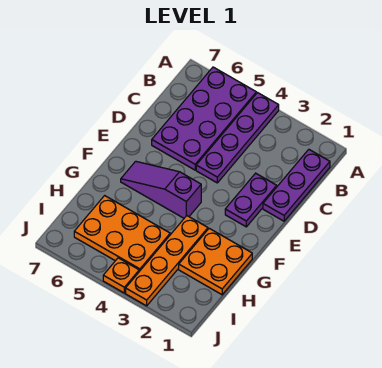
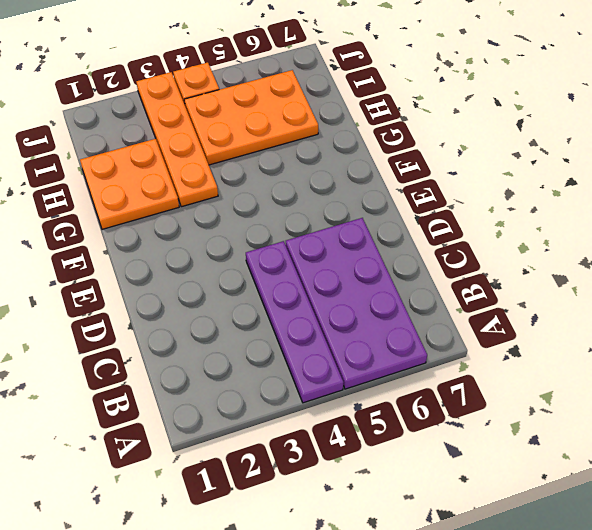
none -> purple plate B1:D1 level 1
none -> purple plate D2:E2 level 1

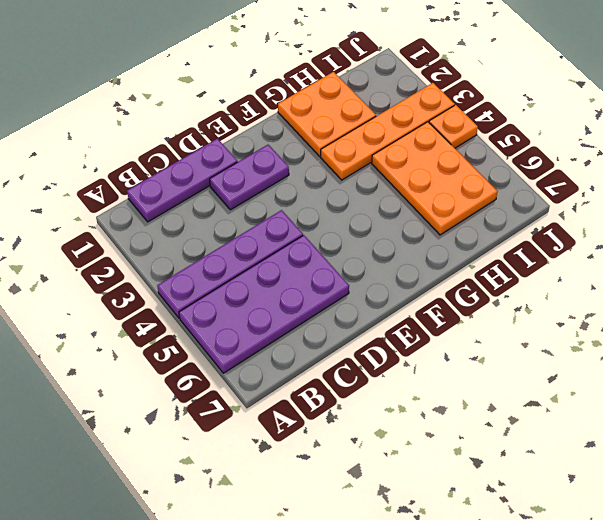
none -> purple slope F4:F6 level 1 top 4

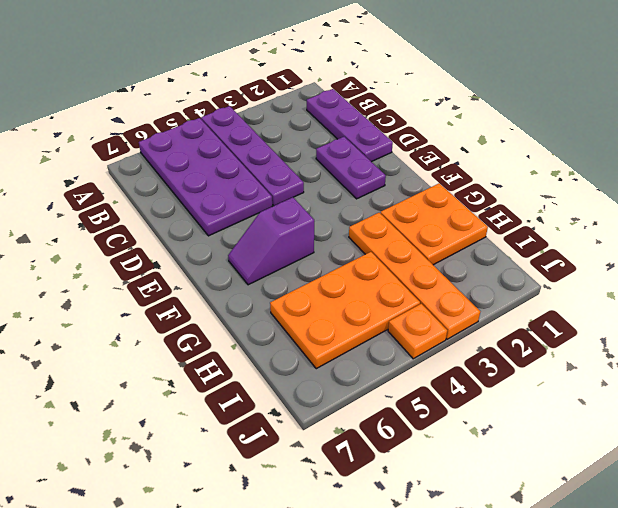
purple slope F5:F6 level 1 top 5 -> purple slope F4:F6 level 1 top 4

